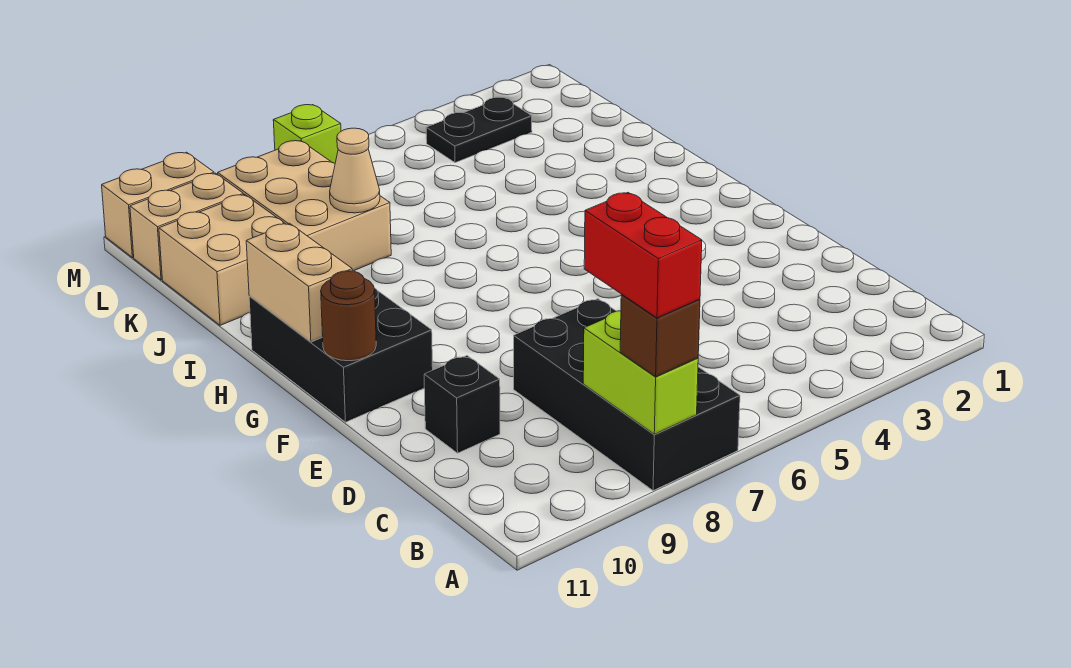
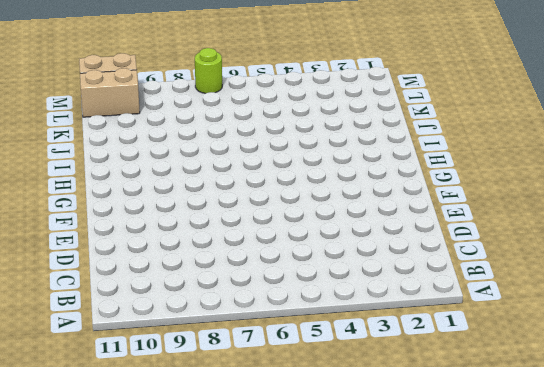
lime round brick M7 level 1 -> lime brick M7 level 1
none -> black brick A7:D8 level 1
none -> black brick D10 level 1
none -> black brick F10:H11 level 1

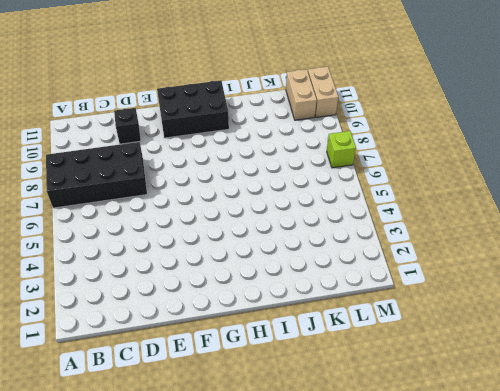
none -> tan brick J8:L9 level 1
none -> tan brick J10:K11 level 1
none -> black plate L3:L4 level 1

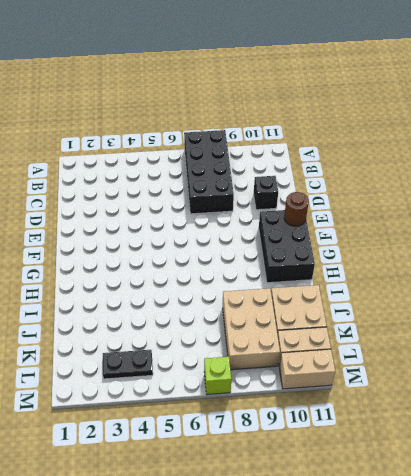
none -> lime brick A8:B8 level 2
none -> tan brick G11:H11 level 2
none -> tan cone J8 level 2

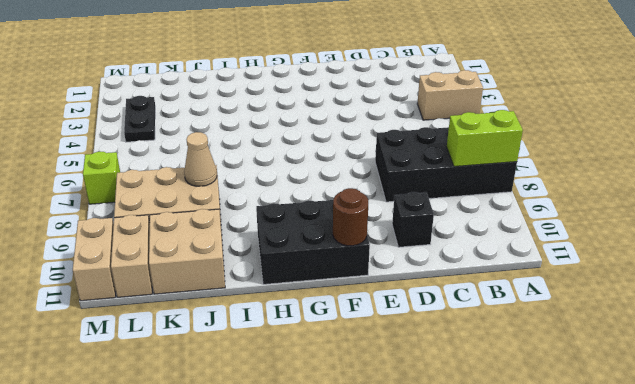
tan brick A4:B4 level 1 -> tan brick G11:H11 level 2
none -> brown brick A8 level 3
none -> red brick A8:B8 level 4

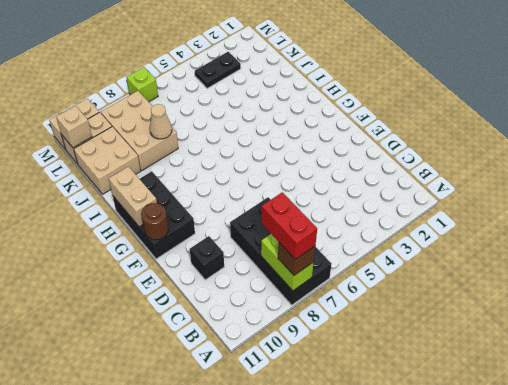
tan brick L11 level 2 -> none

